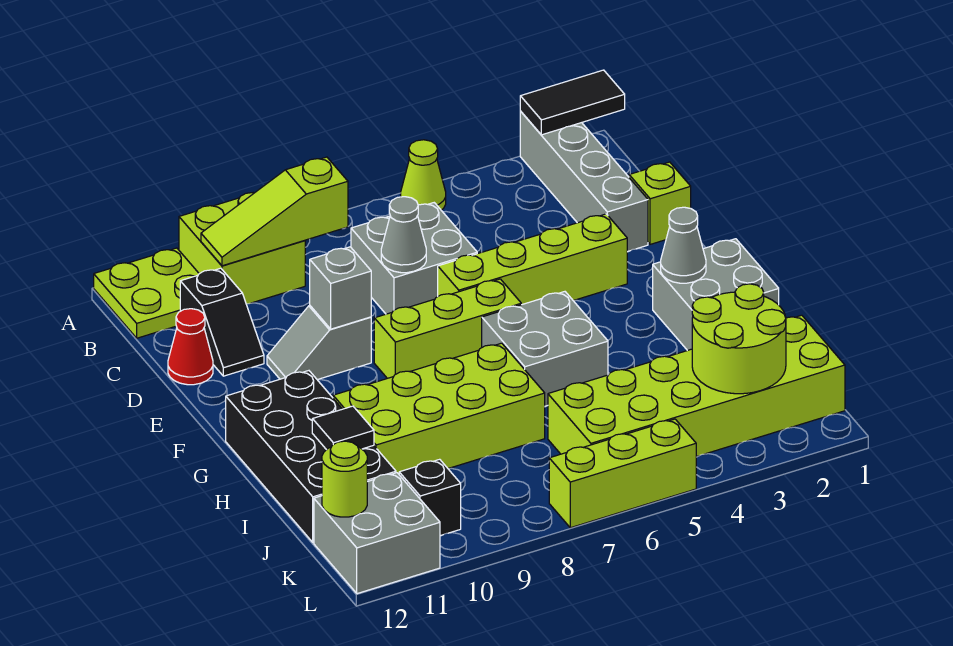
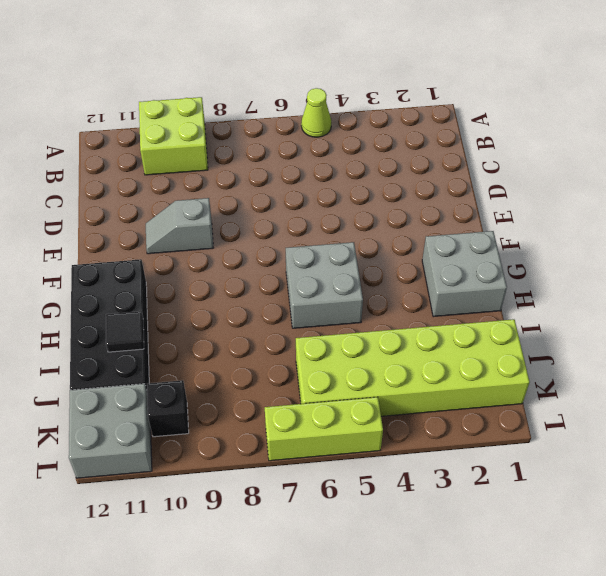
none -> grey brick A2:D2 level 1
none -> lime plate A11:B12 level 1
none -> grey brick C6:D7 level 1

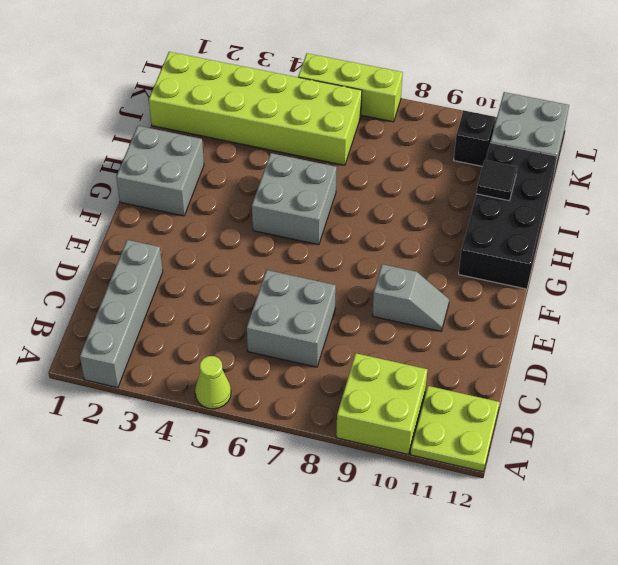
none -> black slope C11:D11 level 1 top C
none -> lime brick D1 level 1
none -> red cone D12 level 1

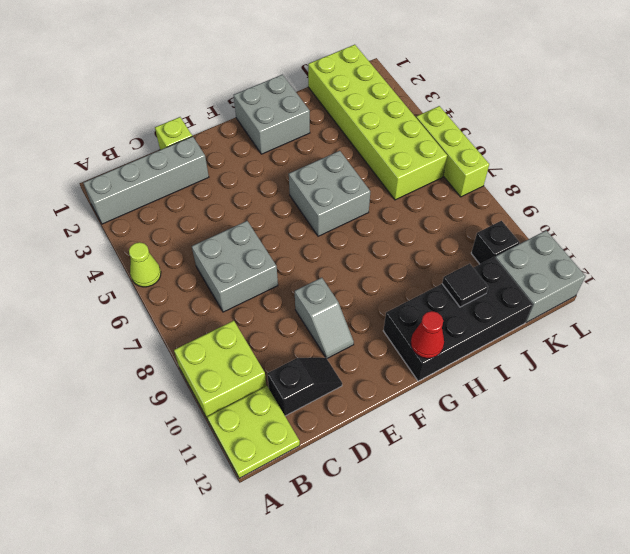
red cone G12 level 2 -> red cone D12 level 1
none -> lime brick E3:E6 level 1
none -> lime brick F6:F8 level 1
none -> lime brick H7:I10 level 1

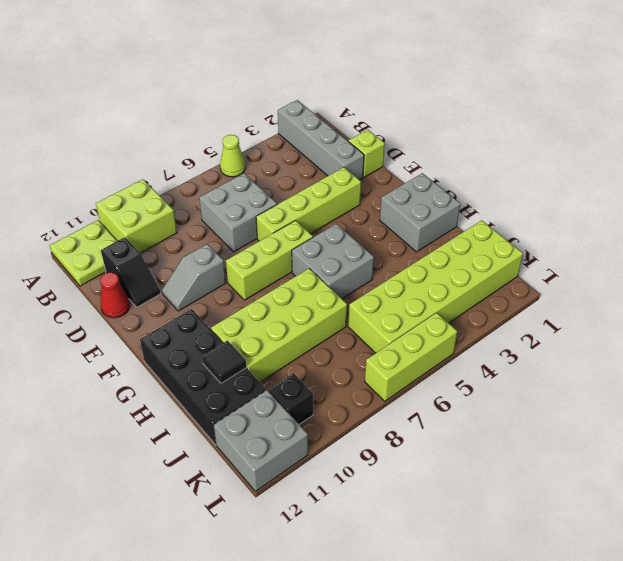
none -> black tile A1:A2 level 2
none -> lime slope B8:B10 level 2 top 8
none -> grey cone D7 level 2

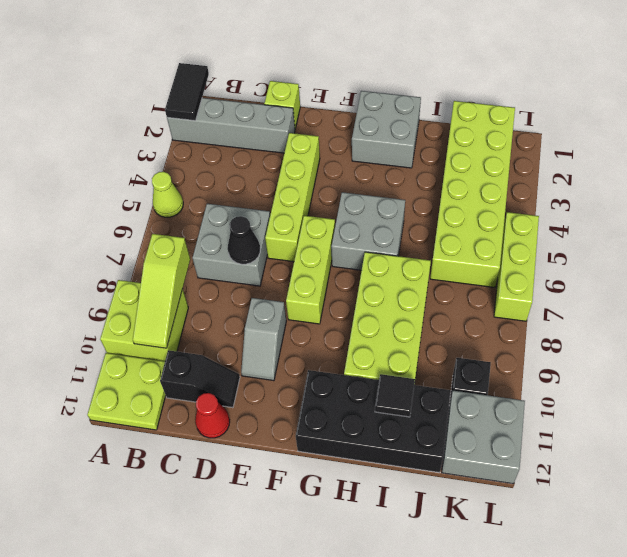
black cone D7 level 2 -> grey cone D7 level 2
none -> grey brick E9 level 2
none -> grey cone G2 level 2
none -> lime round brick J2:K3 level 2

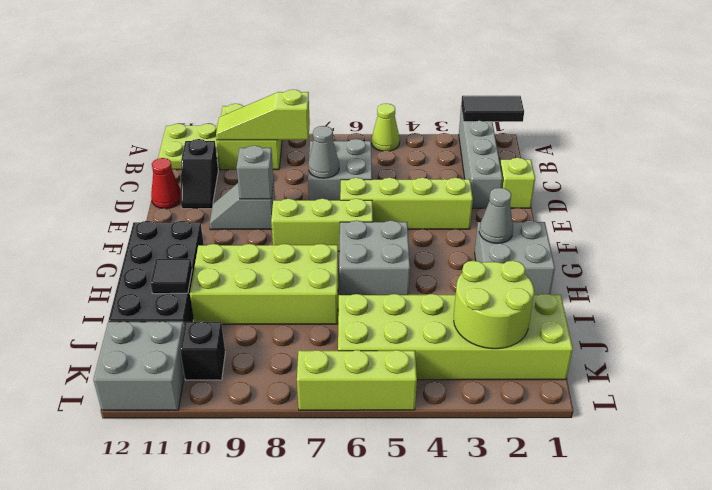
none -> lime round brick K12 level 2

